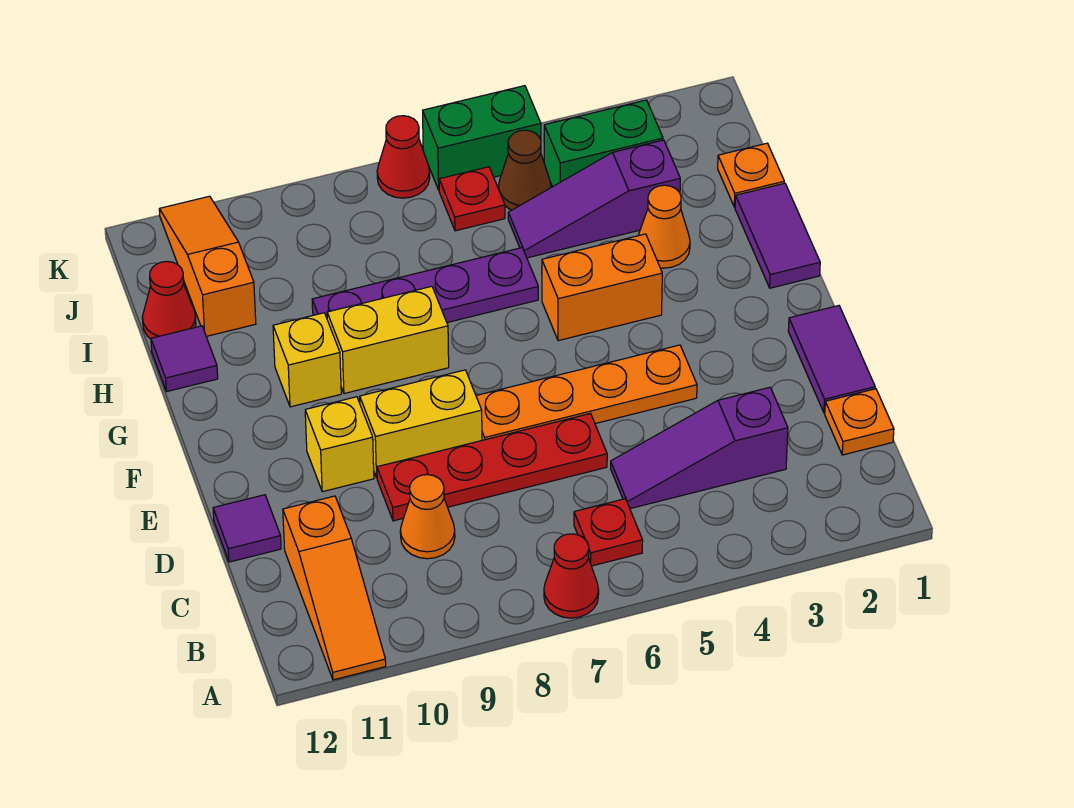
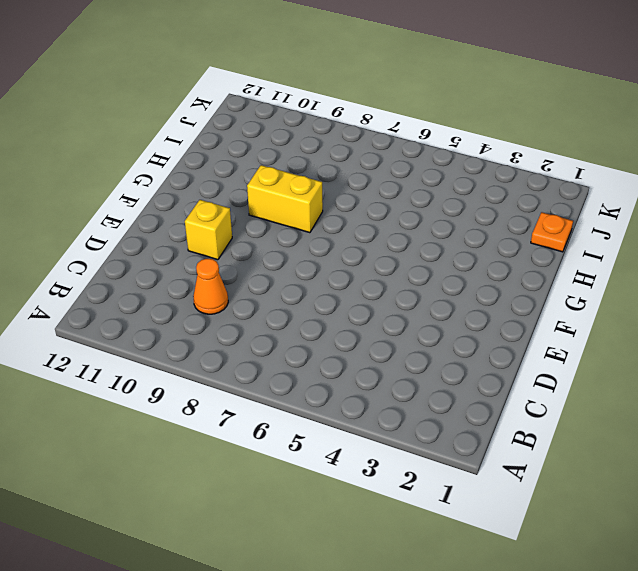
none -> red cone A7 level 1
none -> orange slope A11:C11 level 1 top C
none -> red plate B6 level 1

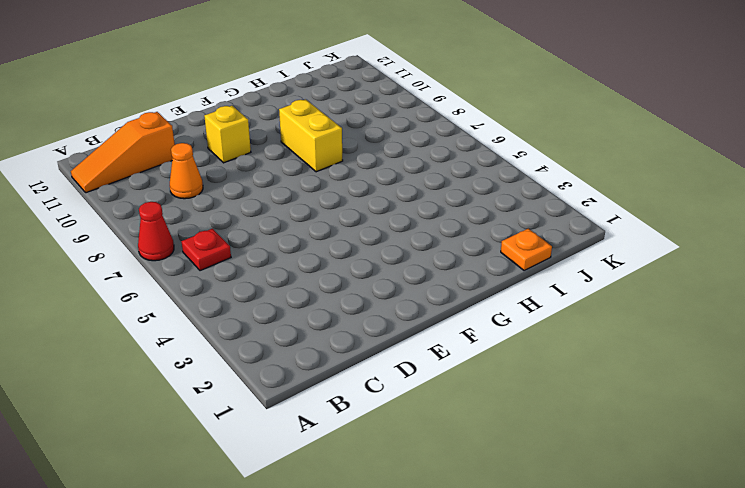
none -> orange plate C1 level 1
none -> purple slope C3:C5 level 1 top 3
none -> purple tile D1:E1 level 1

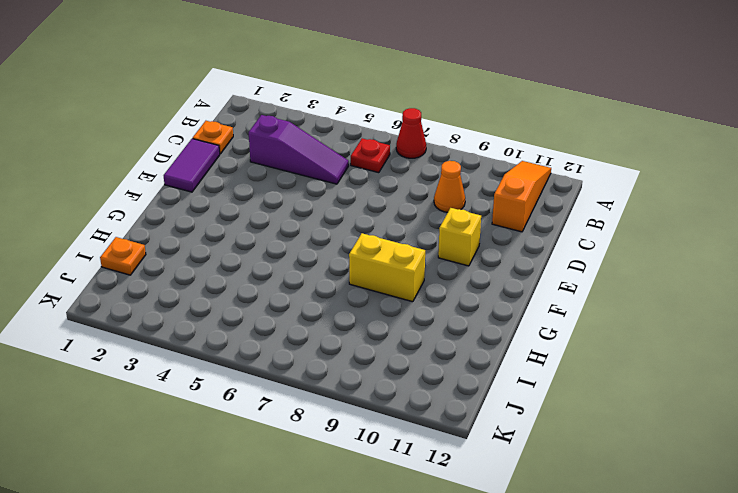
none -> red plate D6:D9 level 1
none -> purple tile D12 level 1
none -> orange plate E4:E7 level 1

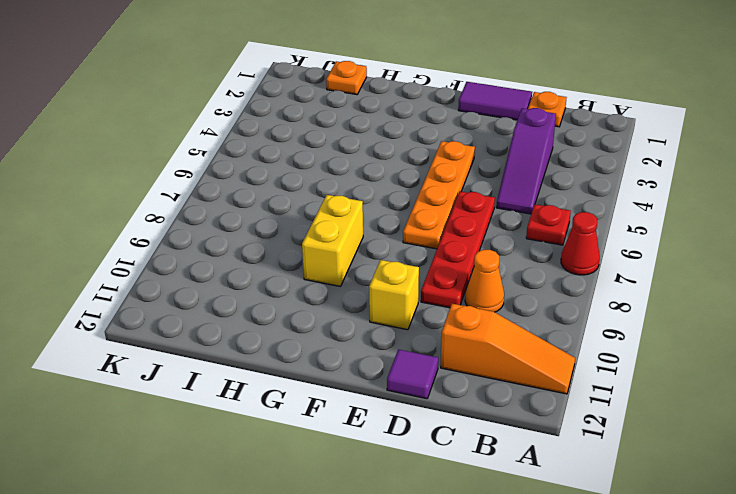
none -> yellow brick E8:E9 level 1
none -> purple tile G1:H1 level 1
none -> orange brick G4:G5 level 1

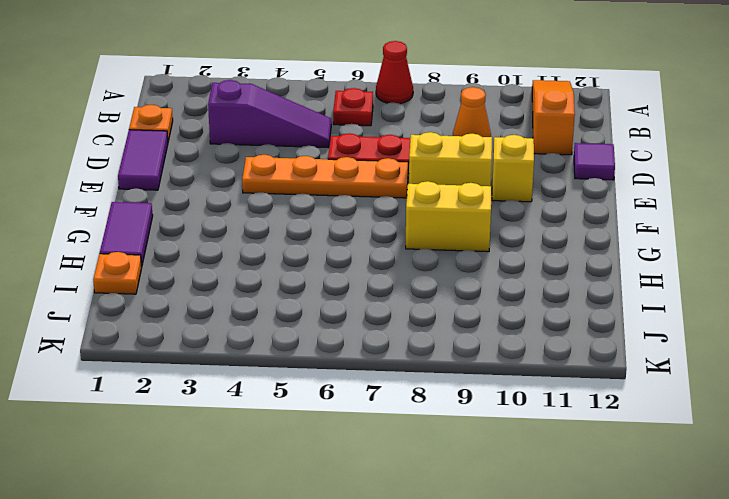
none -> orange brick G4:G5 level 1
none -> yellow brick G10 level 1
none -> orange cone H3 level 1

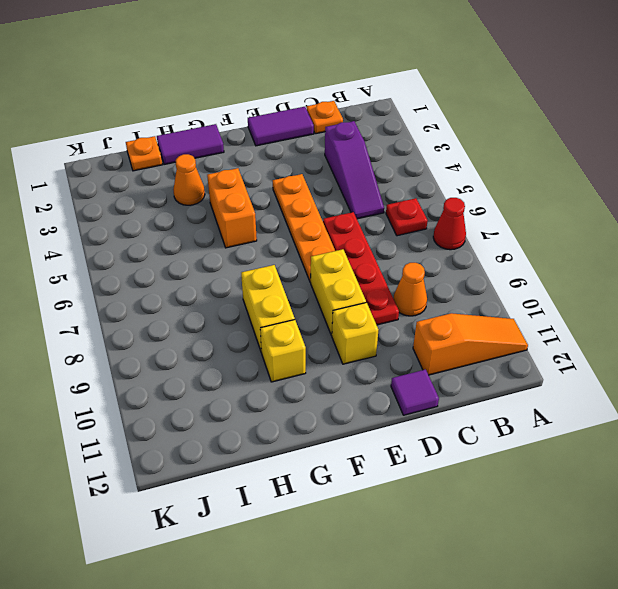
none -> purple plate H6:H9 level 1
none -> purple tile H12 level 1
none -> purple slope I3:I5 level 1 top 3

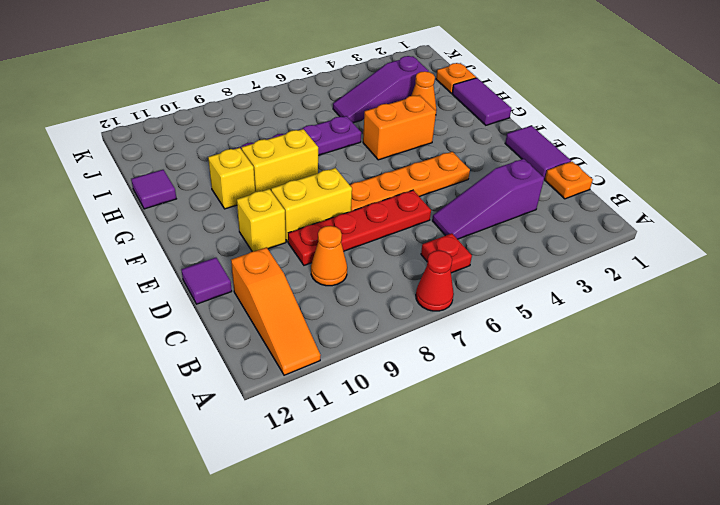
none -> orange slope I11:K11 level 1 top I
none -> red cone I12 level 1
none -> green brick J3:J4 level 1

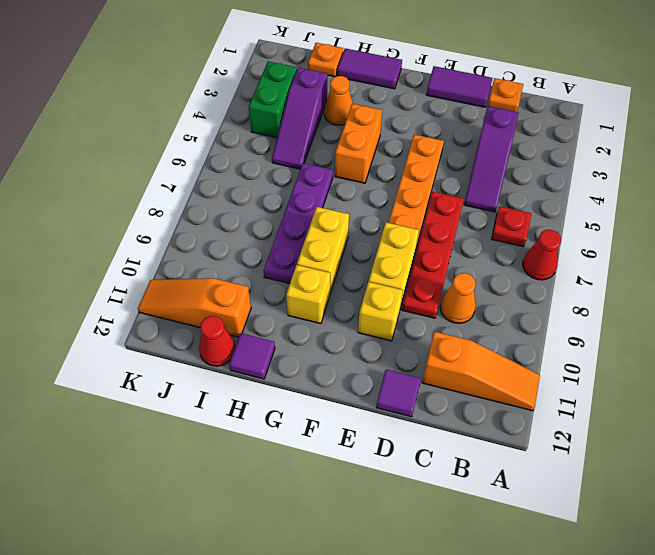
none -> brown cone J5 level 1
none -> red plate J6 level 1
none -> green brick K5:K6 level 1

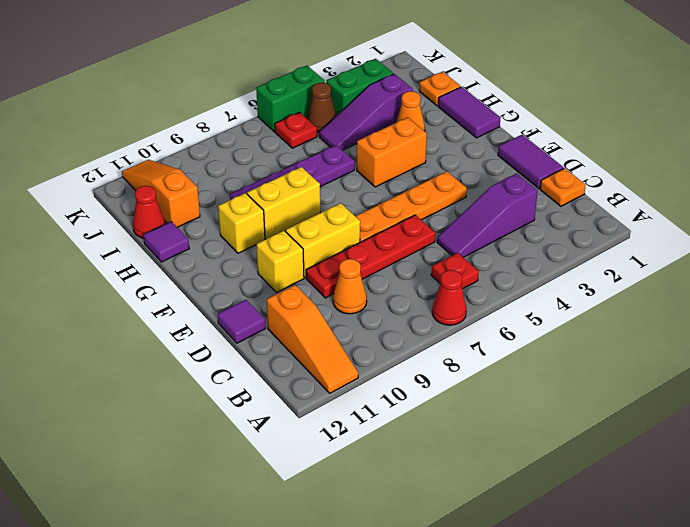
none -> red cone K7 level 1

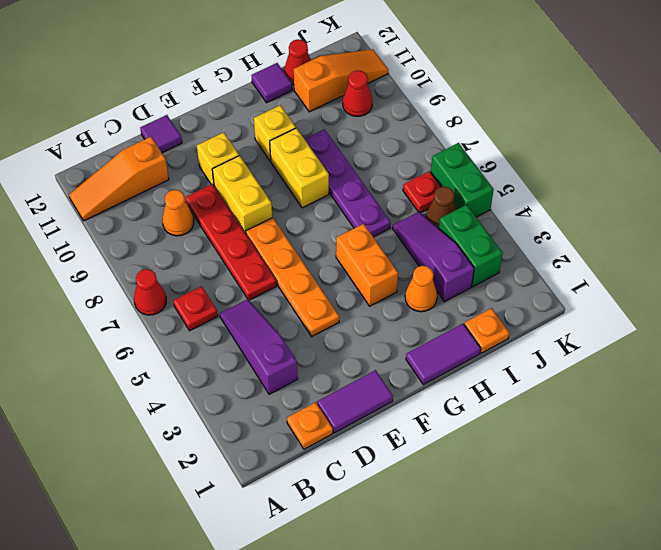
red cone J10 level 1 -> red cone K7 level 1

